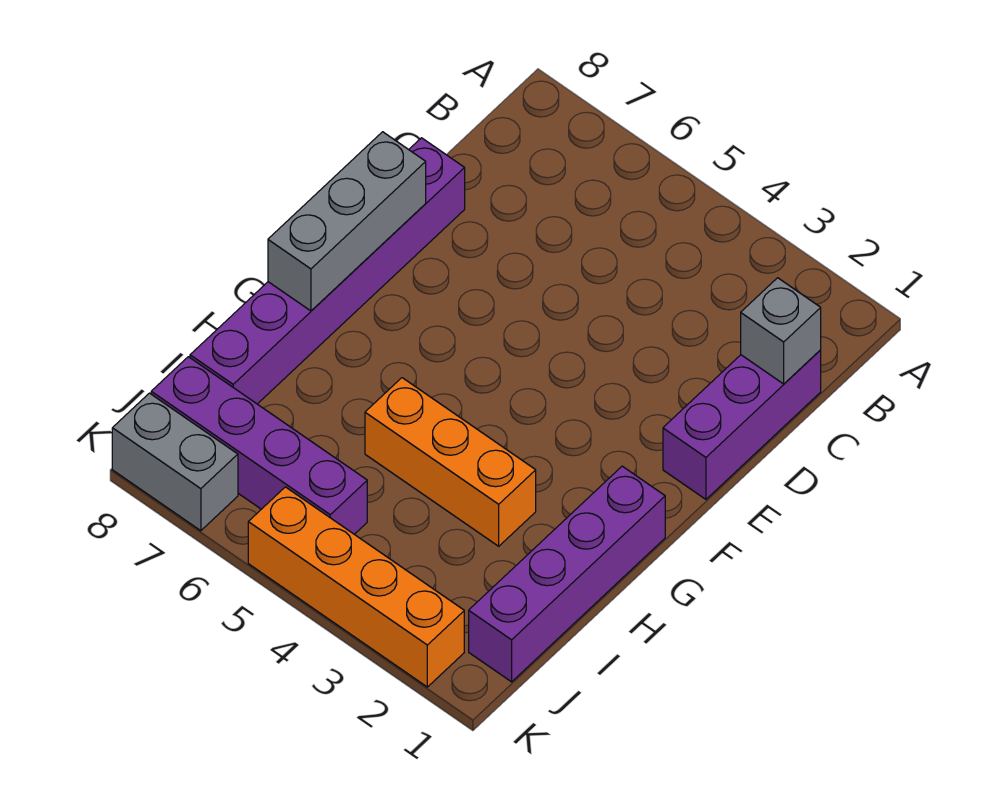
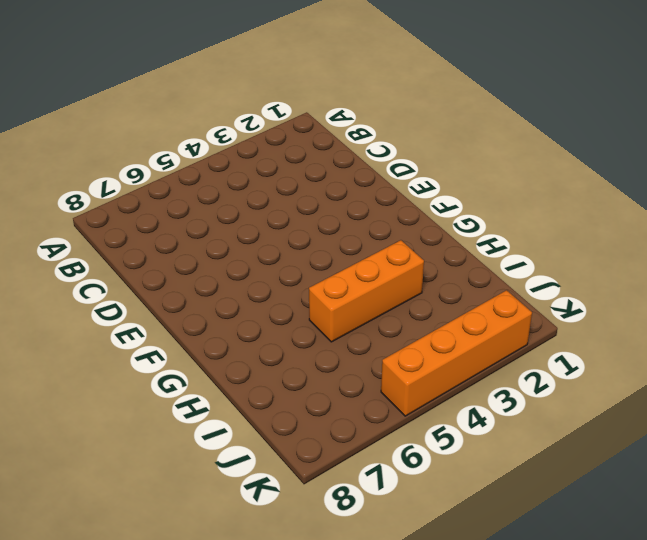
none -> purple brick C1:E1 level 1
none -> purple brick D8:I8 level 1

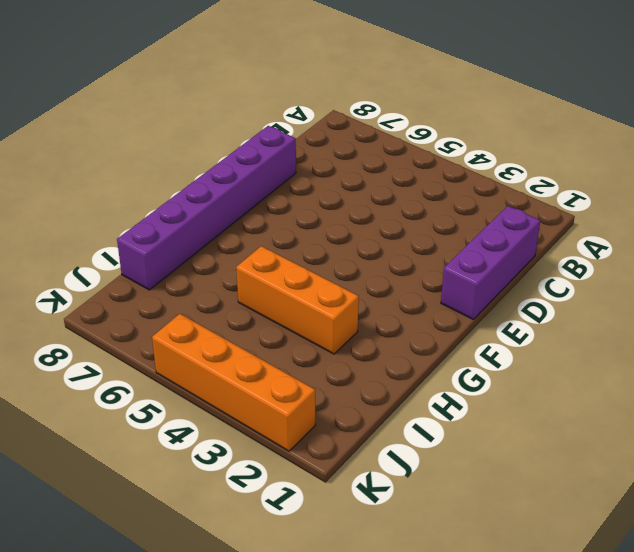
none -> purple brick G1:J1 level 1
none -> purple brick J5:J8 level 1

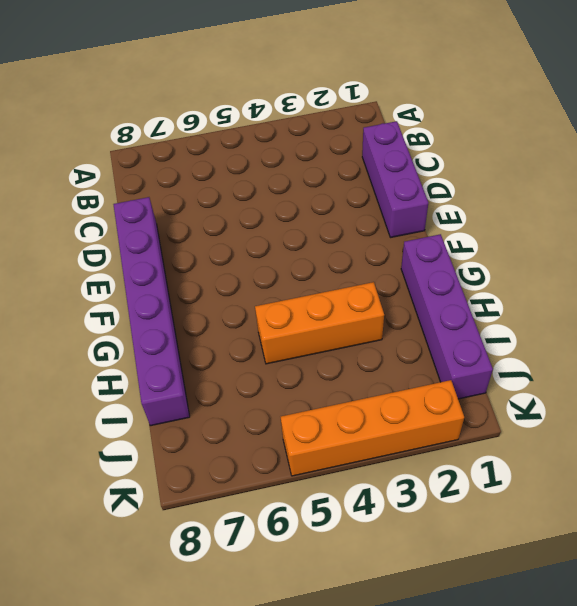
none -> purple brick J5:J8 level 1
none -> grey brick K7:K8 level 1

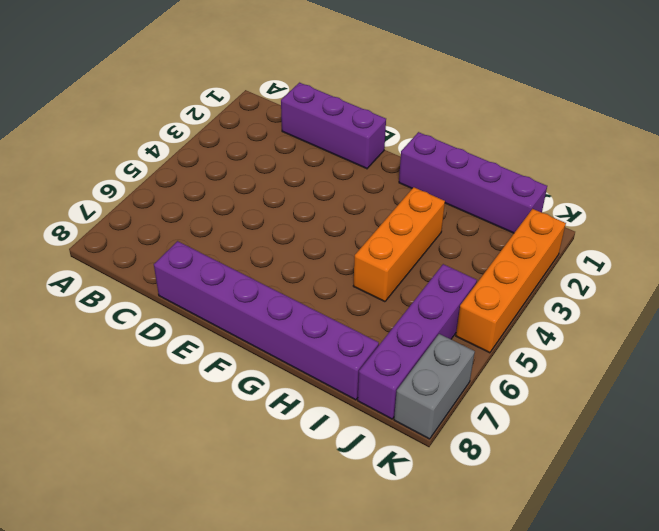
none -> grey brick C1 level 2
none -> grey brick E8:G8 level 2

